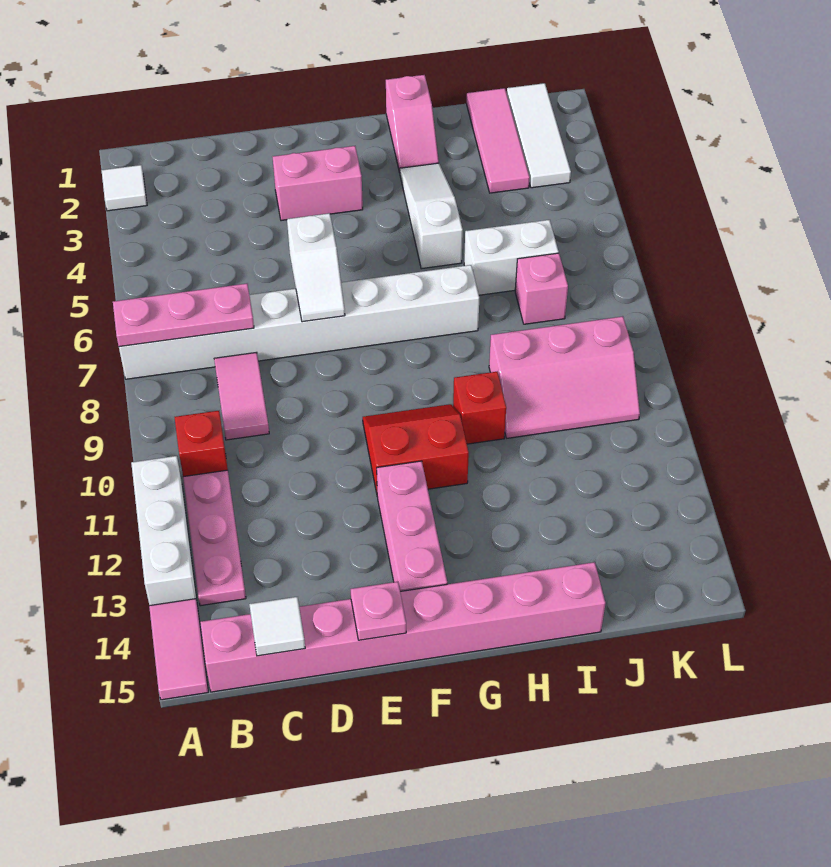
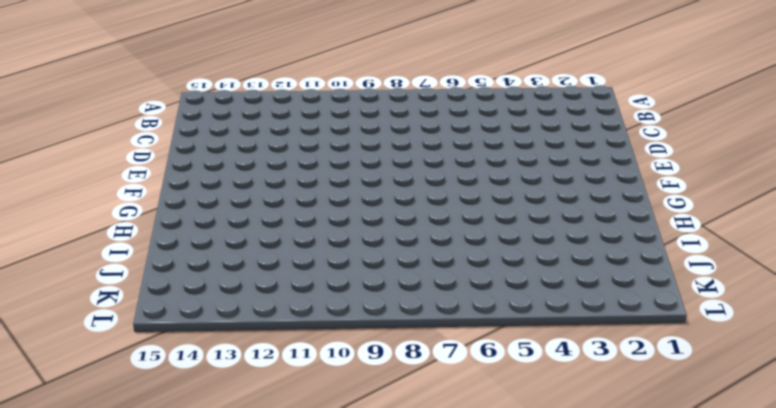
none -> white tile A2 level 1
none -> white brick A7:H7 level 1
none -> white brick A11:A13 level 1

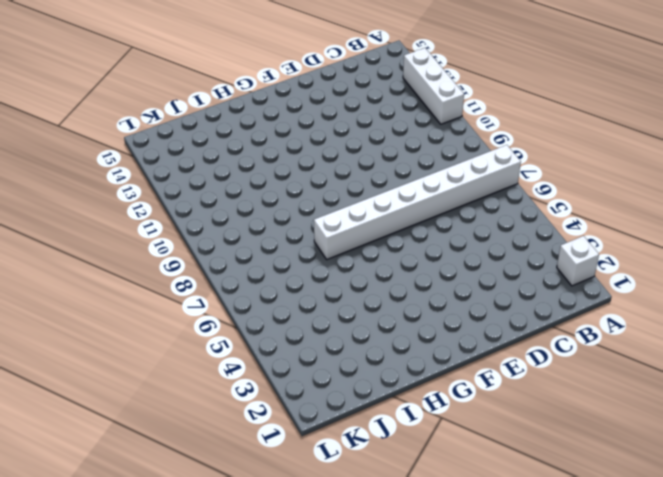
white brick A2 level 1 -> white tile A2 level 1
none -> pink tile A14:A15 level 1
none -> red brick B10 level 1
none -> pink plate B11:B13 level 1

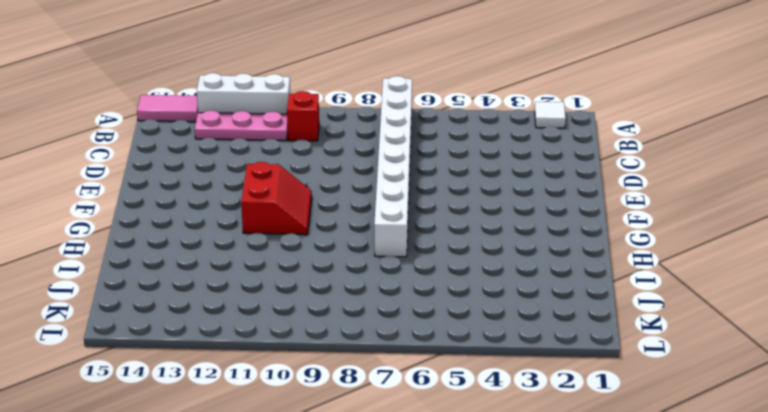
none -> pink brick B15:I15 level 1
none -> pink tile C8:C9 level 1
none -> pink brick E3:F3 level 1

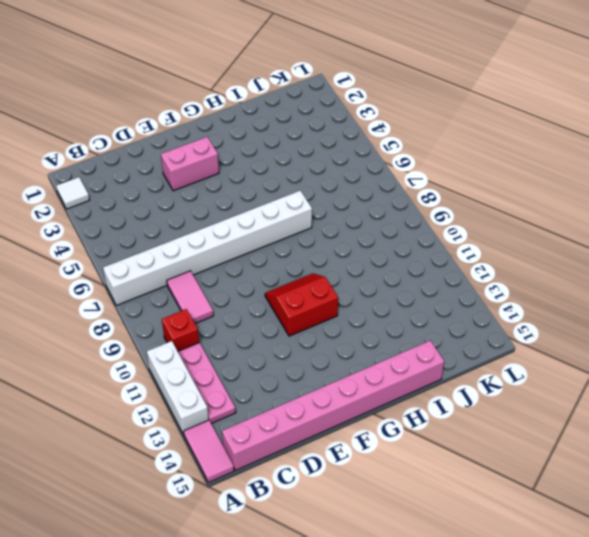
none -> pink brick F12:F14 level 1
none -> pink slope H1:H2 level 1 top 1
none -> white slope H3:H5 level 1 top 5

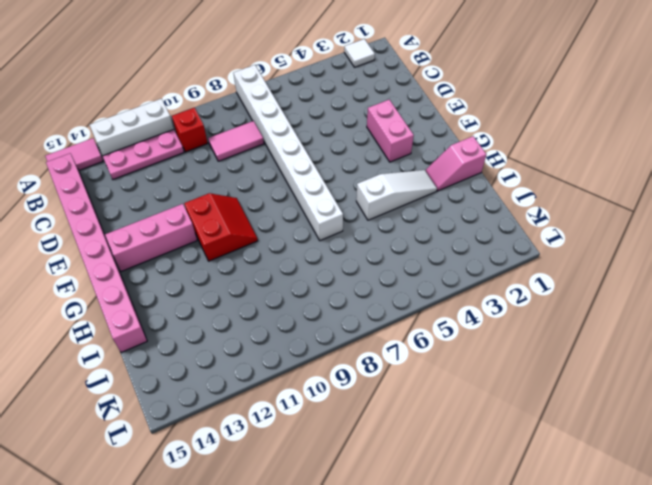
none -> red brick H10 level 1
none -> white brick I6:J6 level 1
none -> pink slope I9:K10 level 1 top 9

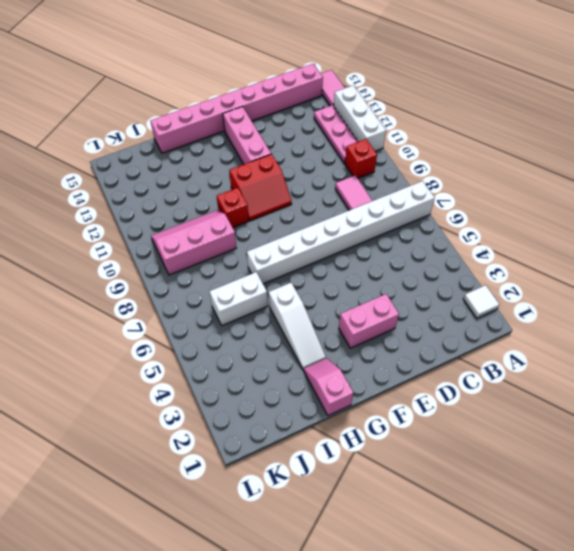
none -> pink tile J1:J3 level 1
none -> pink brick J7 level 1
none -> white tile K1:K3 level 1

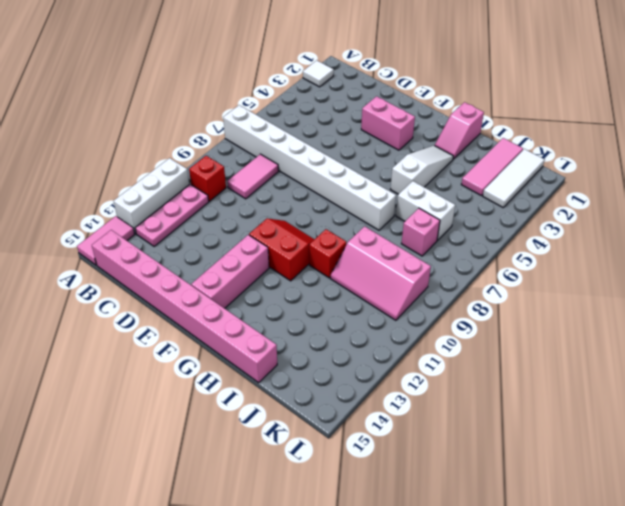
none -> pink plate A7:C7 level 2
none -> white tile C15 level 2
none -> white slope E6:E7 level 2 top 6

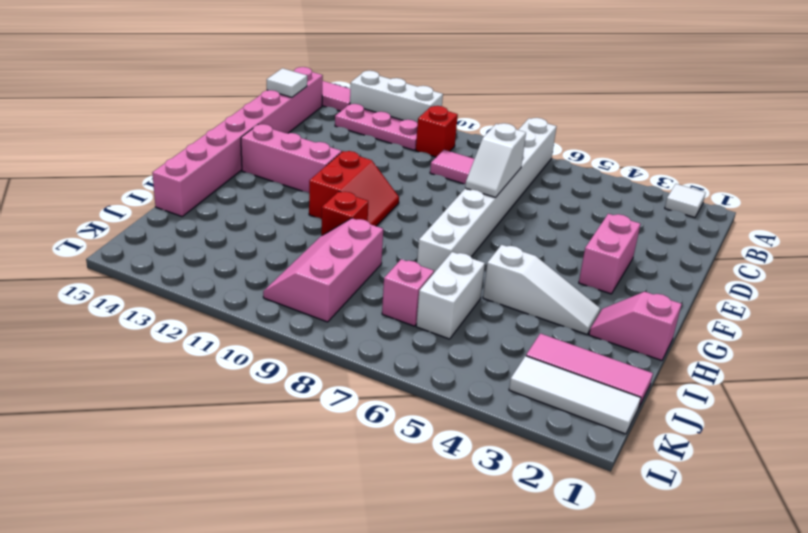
white slope D7:E7 level 2 top D -> white slope E6:E7 level 2 top 6
none -> pink plate A7:C7 level 2
none -> pink plate E15 level 2

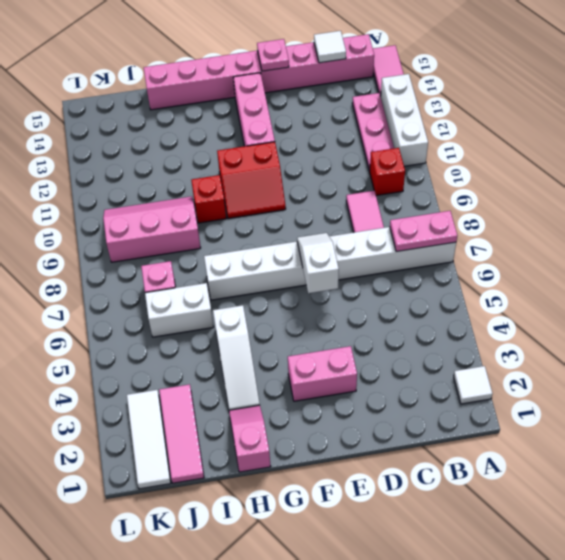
pink plate A7:B7 level 2 -> pink plate A7:C7 level 2

